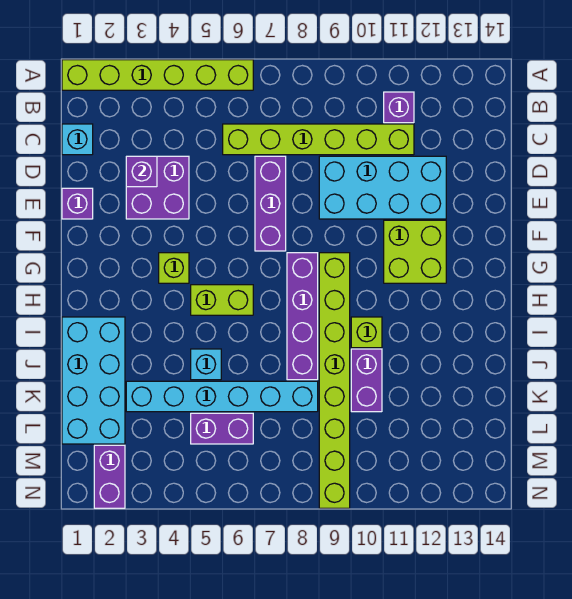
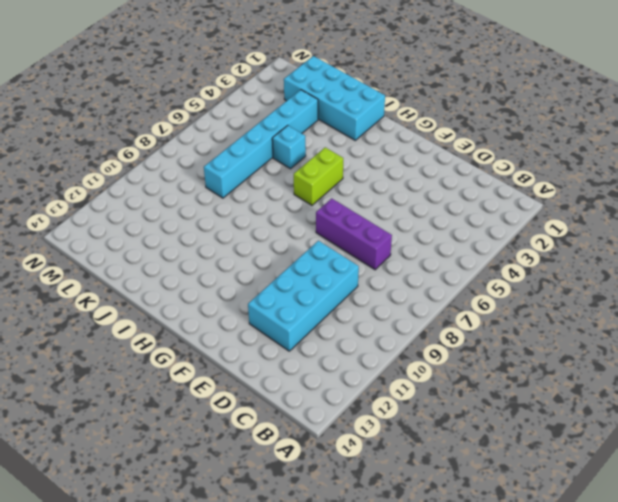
none -> lime brick A1:A6 level 1
none -> purple brick B11 level 1
none -> cyan brick C1 level 1

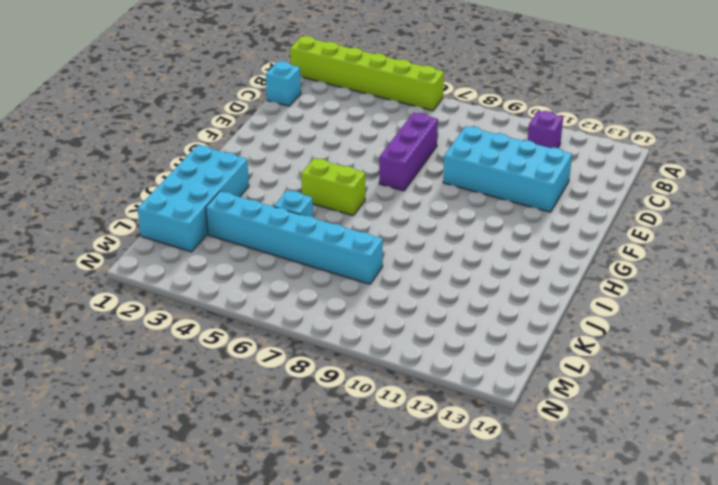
none -> lime brick C6:C11 level 1
none -> purple brick D3:E4 level 1
none -> purple brick E1 level 1

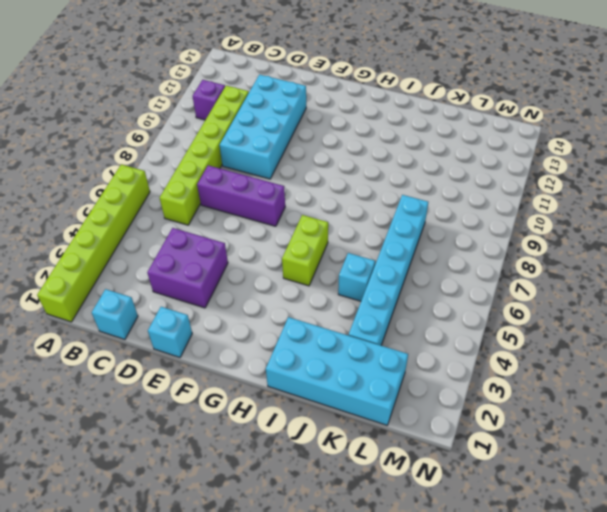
cyan brick E1 level 1 -> purple brick E1 level 1
none -> lime brick F11:G12 level 1
none -> lime brick G4 level 1
none -> purple brick G8:J8 level 1

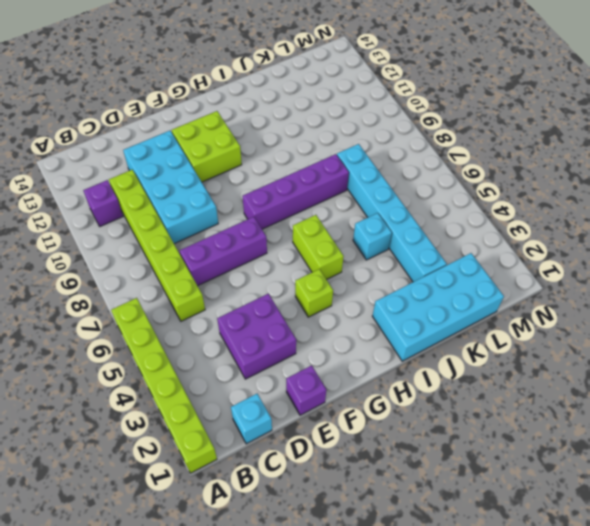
none -> lime brick G9:N9 level 1
none -> lime brick I10 level 1
none -> purple brick J10:K10 level 1

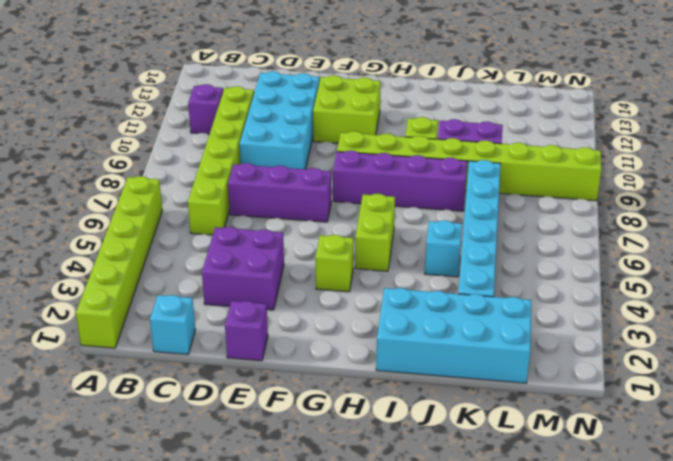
none -> purple brick L5:L6 level 1
none -> purple brick M2:N2 level 1
none -> purple brick D3 level 2

